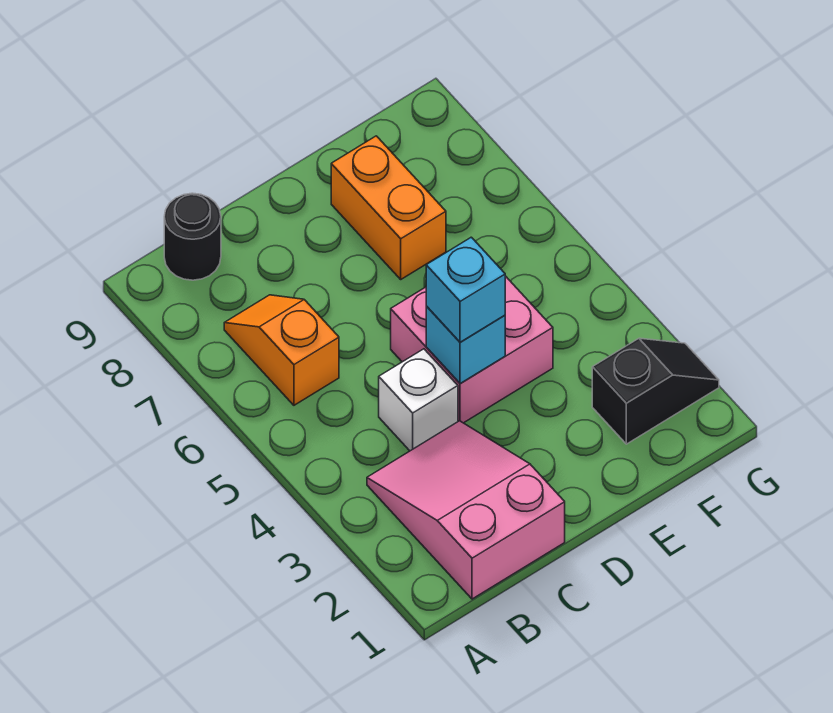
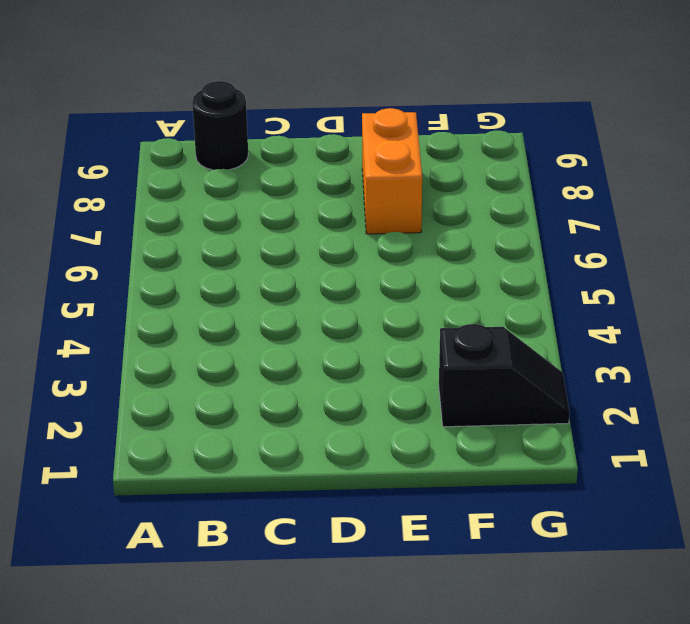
none -> pink slope B1:C3 level 1 top 1
none -> orange slope B6:B7 level 1 top 6

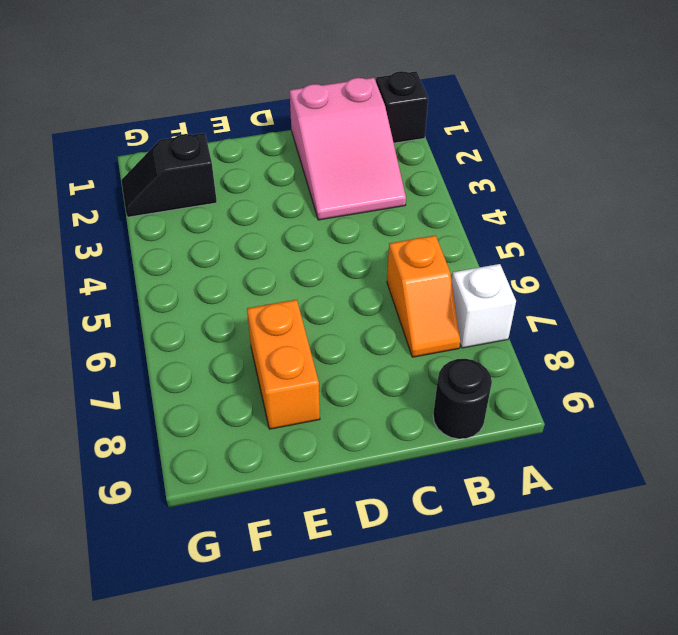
black brick A1 level 1 -> none
white brick A7 level 1 -> white brick C4 level 1
none -> pink brick D4:E5 level 1
none -> cyan brick D4 level 2

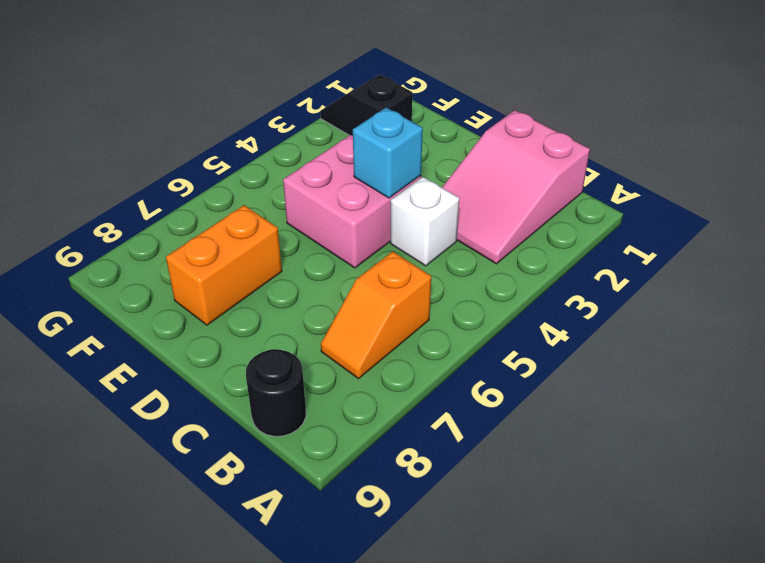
none -> cyan brick D4 level 3

